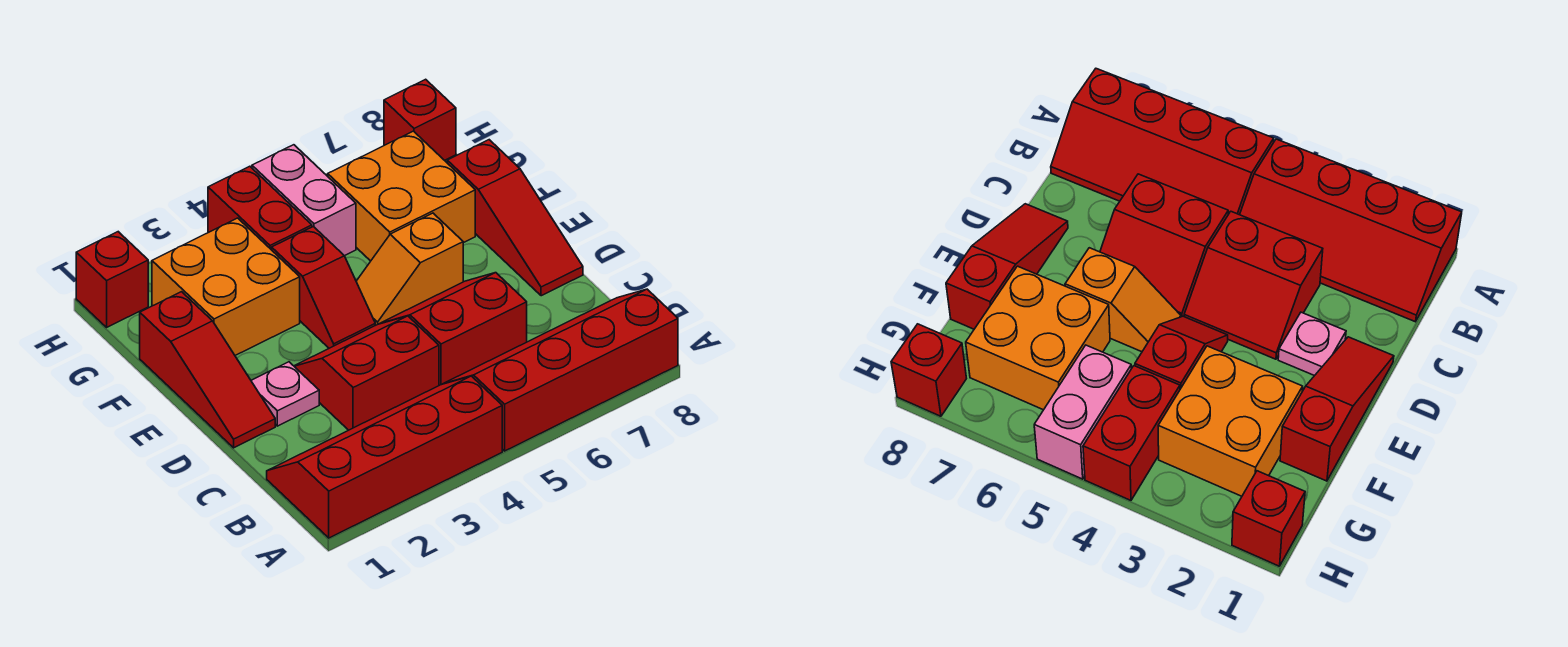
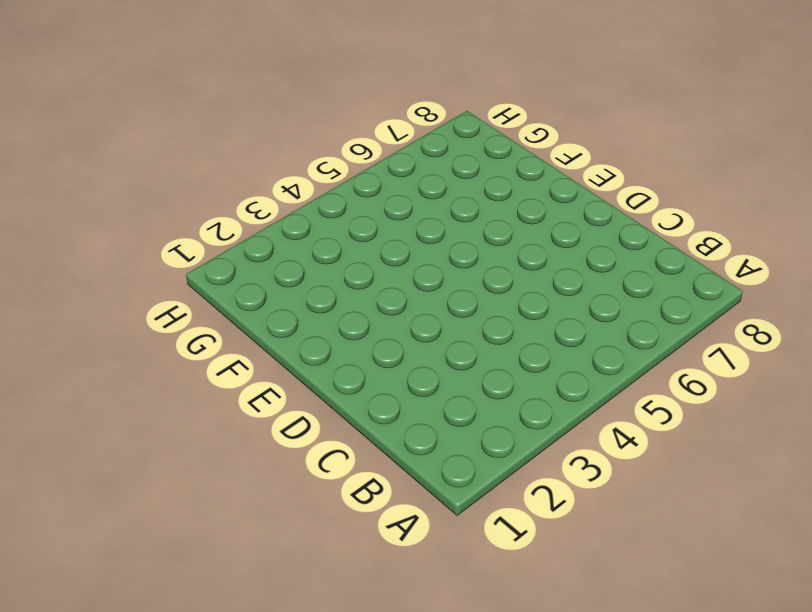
none -> red slope A1:B4 level 1 top A
none -> red slope A5:B8 level 1 top A
none -> red slope C3:D4 level 1 top C

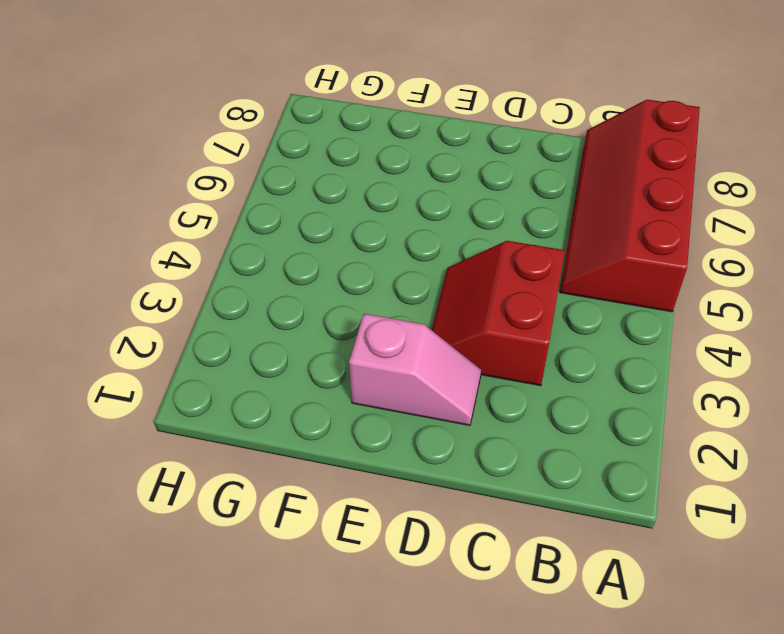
pink slope D2:E2 level 1 top E -> pink plate D2 level 1
none -> red slope A1:B4 level 1 top A
none -> red slope C5:D6 level 1 top C
none -> red slope D1:F1 level 1 top F

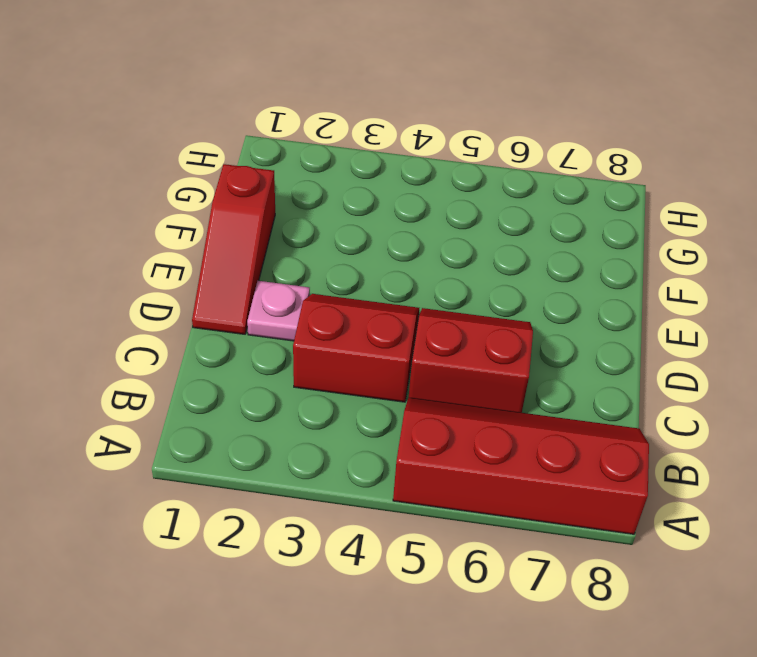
none -> red slope A1:B4 level 1 top A
none -> red slope D8:F8 level 1 top F
none -> red slope E4:F4 level 1 top F

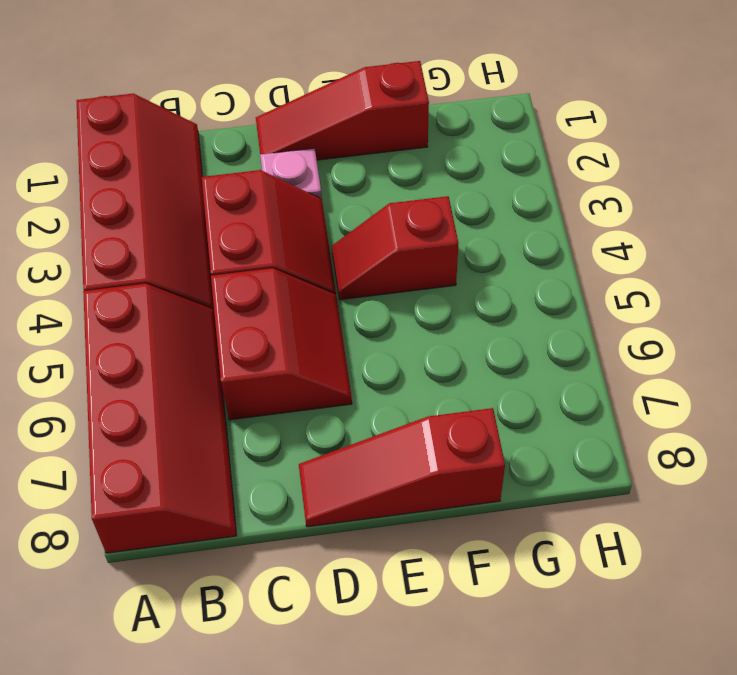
none -> orange slope E5:E6 level 1 top 6
none -> orange brick F2:G3 level 1
none -> orange brick F6:G7 level 1

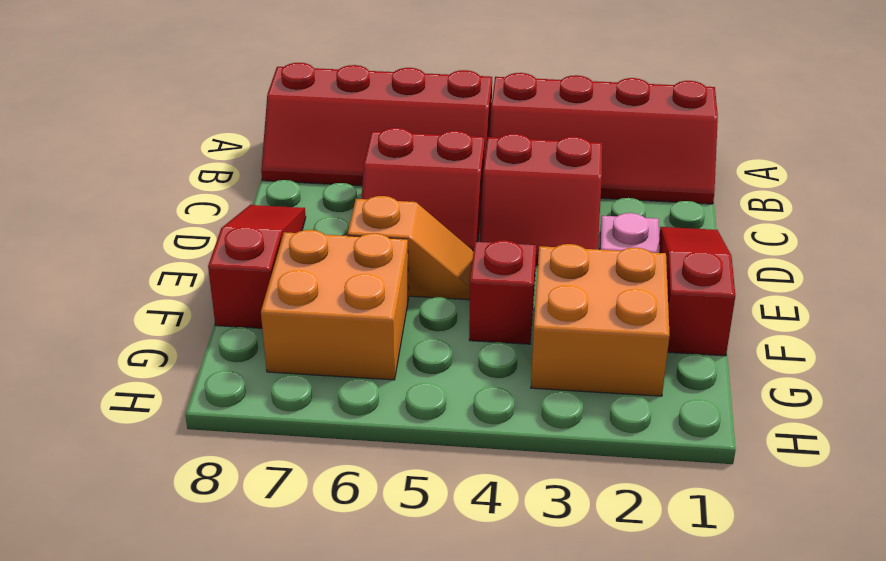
none -> red brick G4:H4 level 1
none -> pink brick G5:H5 level 1
none -> red brick H1 level 1

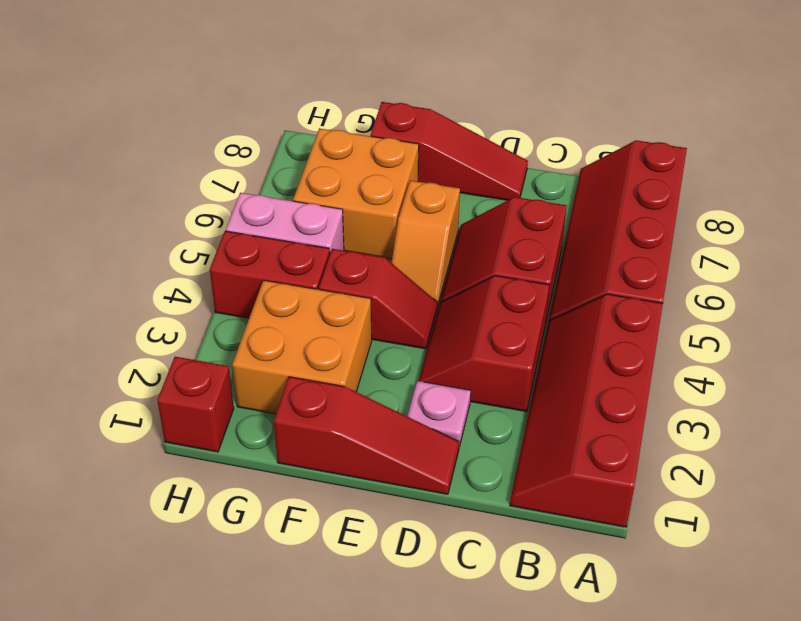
none -> red brick H8 level 1

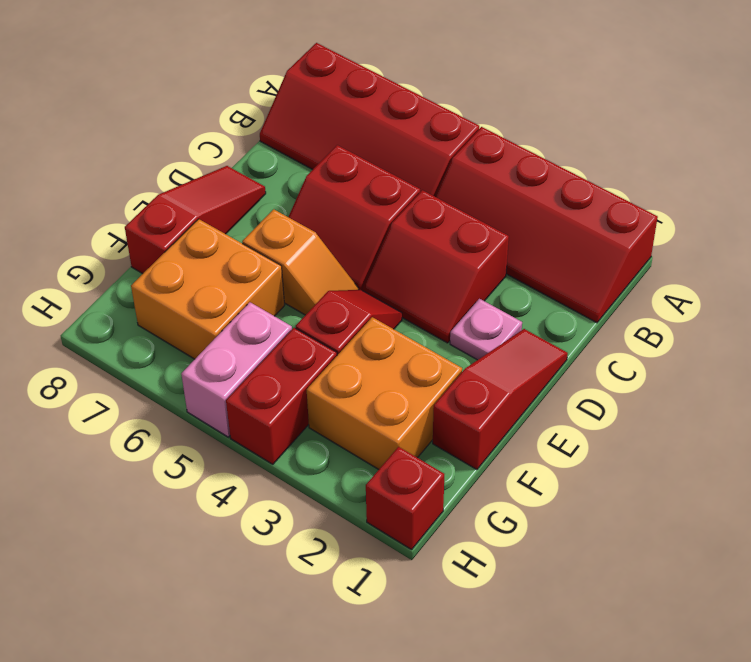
none -> red brick H8 level 1

